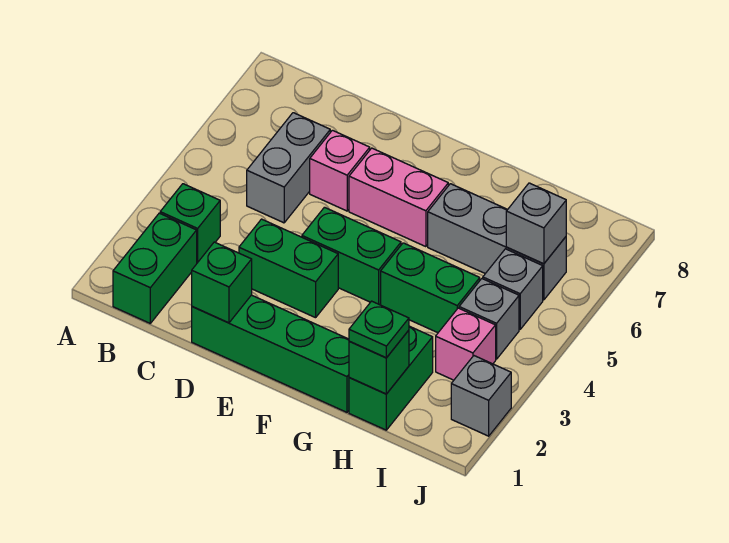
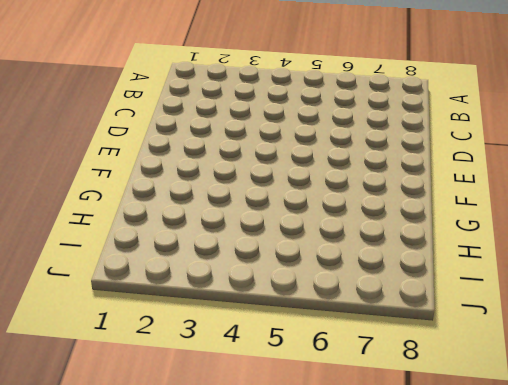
none -> green brick B1:B2 level 1
none -> green brick B3 level 1
none -> grey brick C5:C6 level 1

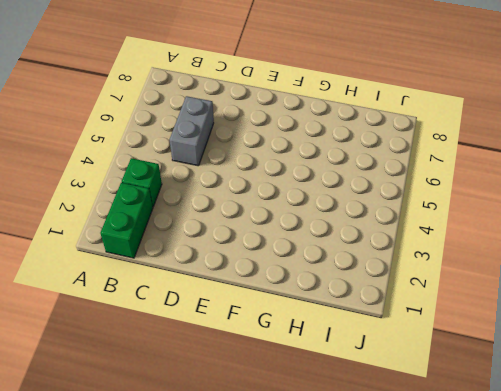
none -> green brick D1:G1 level 1
none -> green brick D3:E3 level 1
none -> pink brick D6 level 1

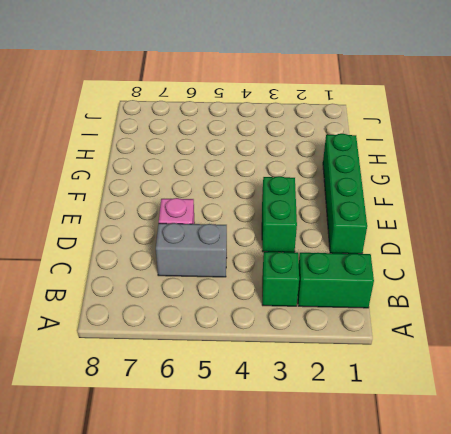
none -> green brick E4:F4 level 1
none -> pink brick E6:F6 level 1
none -> green brick G4:H4 level 1

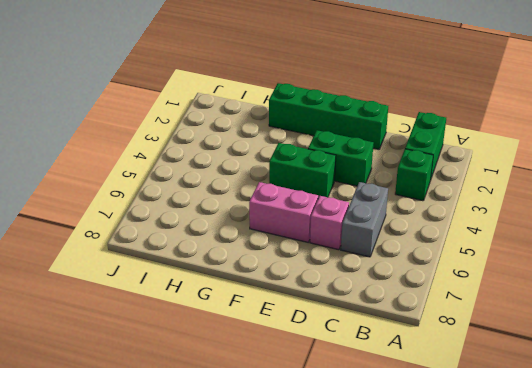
none -> green brick G4:H4 level 1
none -> grey brick G6:I6 level 1
none -> green brick H1:H2 level 1

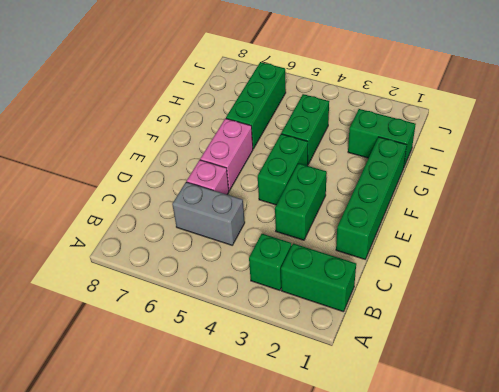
green brick G6:I6 level 1 -> grey brick G6:I6 level 1
none -> pink brick I3 level 1
none -> grey brick I4 level 1
none -> grey brick I5 level 1

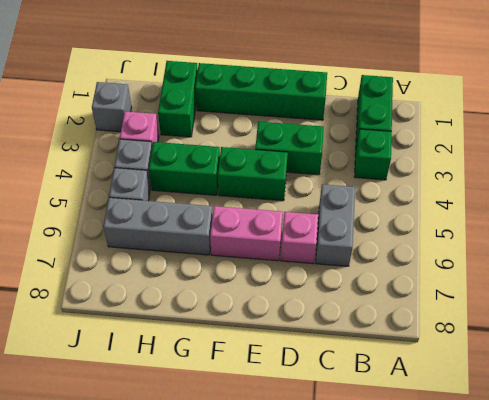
none -> green brick D1 level 2
none -> green brick H1 level 2
none -> grey brick I6 level 2

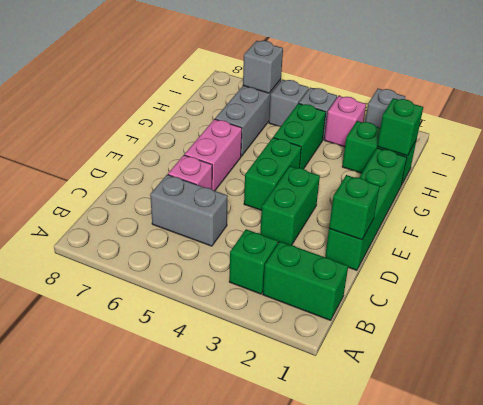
none -> green plate H1 level 3

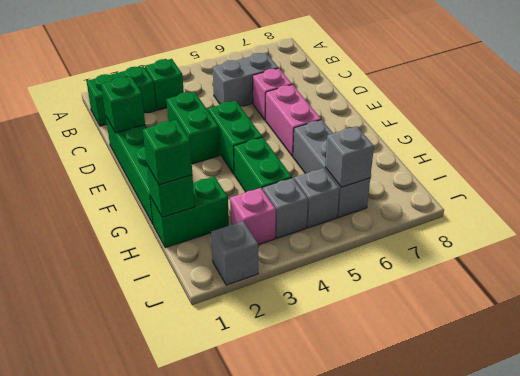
green brick H1 level 3 -> green plate H1 level 3

